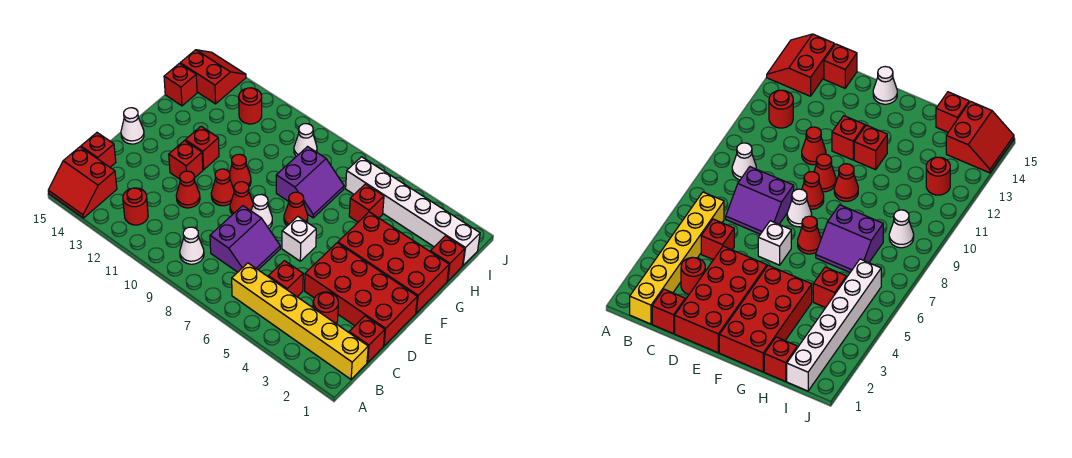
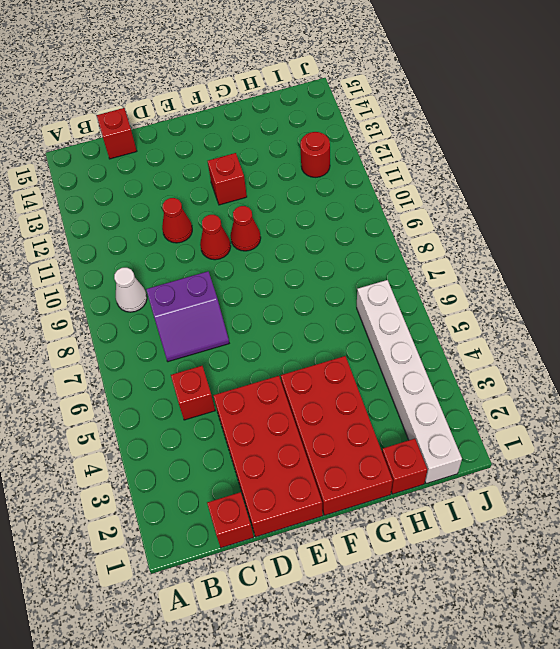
none -> red slope A14:B15 level 1 top B
none -> yellow brick B1:B6 level 1
none -> red round brick B12 level 1

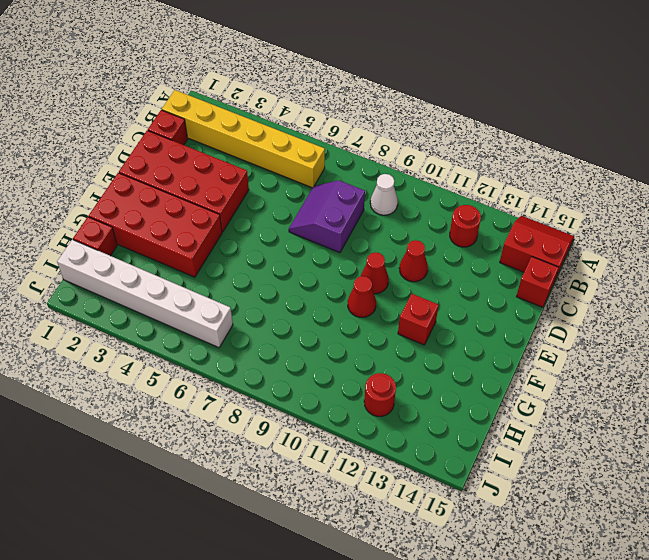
none -> red round brick C3 level 1
none -> red brick C5 level 1
none -> white brick E6 level 1

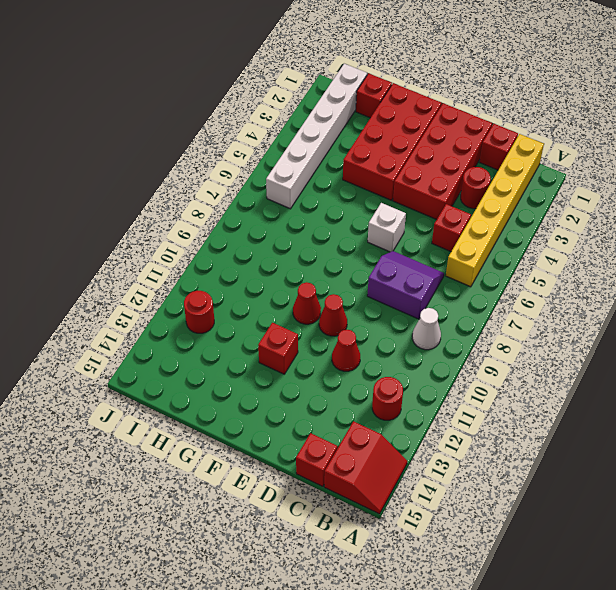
none -> white cone E8 level 1
none -> red cone E9 level 1
none -> red brick E12 level 1

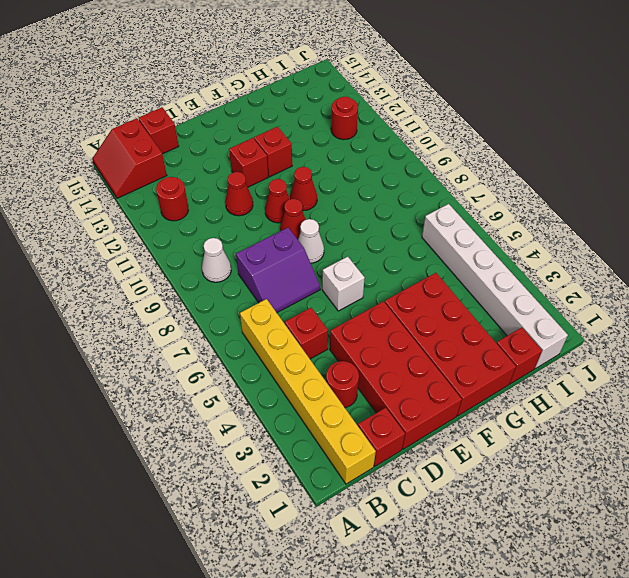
none -> white cone E15 level 1
none -> red cone F7 level 1
none -> purple slope G7:H8 level 1 top 8

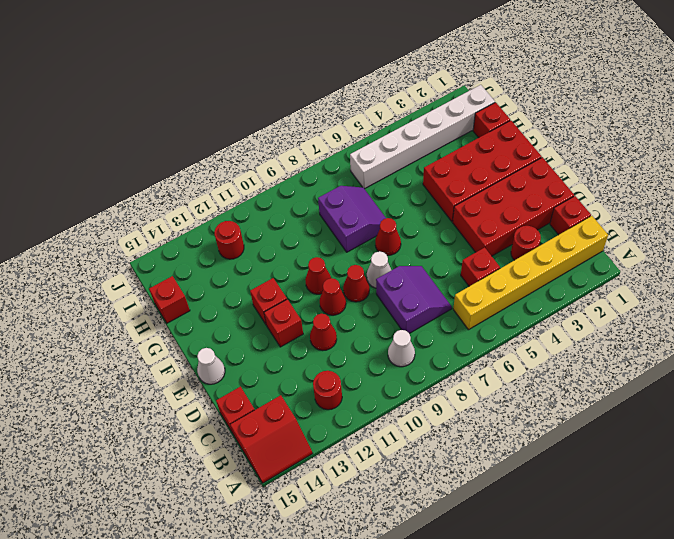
none -> white brick E6 level 1
none -> red brick H5 level 1
none -> white cone I9 level 1

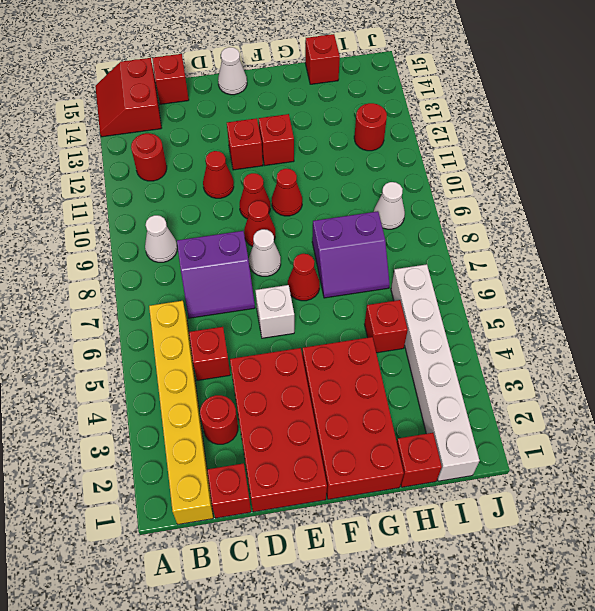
none -> red slope I14:J15 level 1 top I

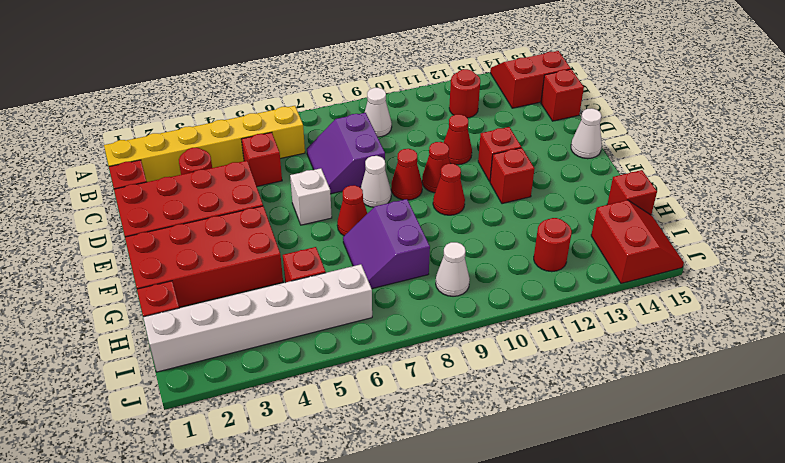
red slope I14:J15 level 1 top 14 -> red slope I14:J15 level 1 top I

